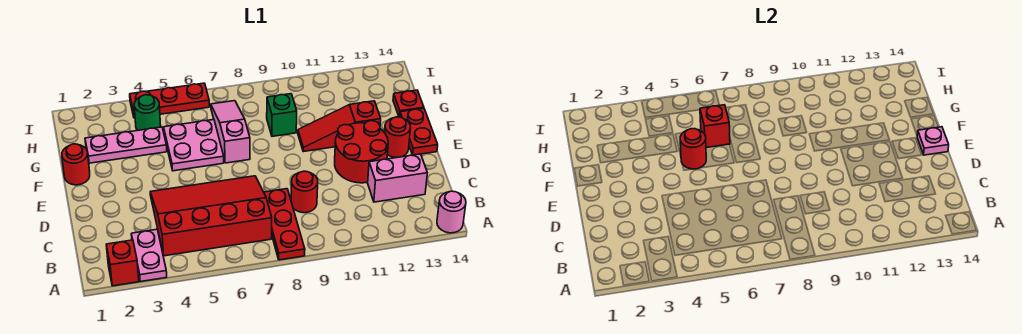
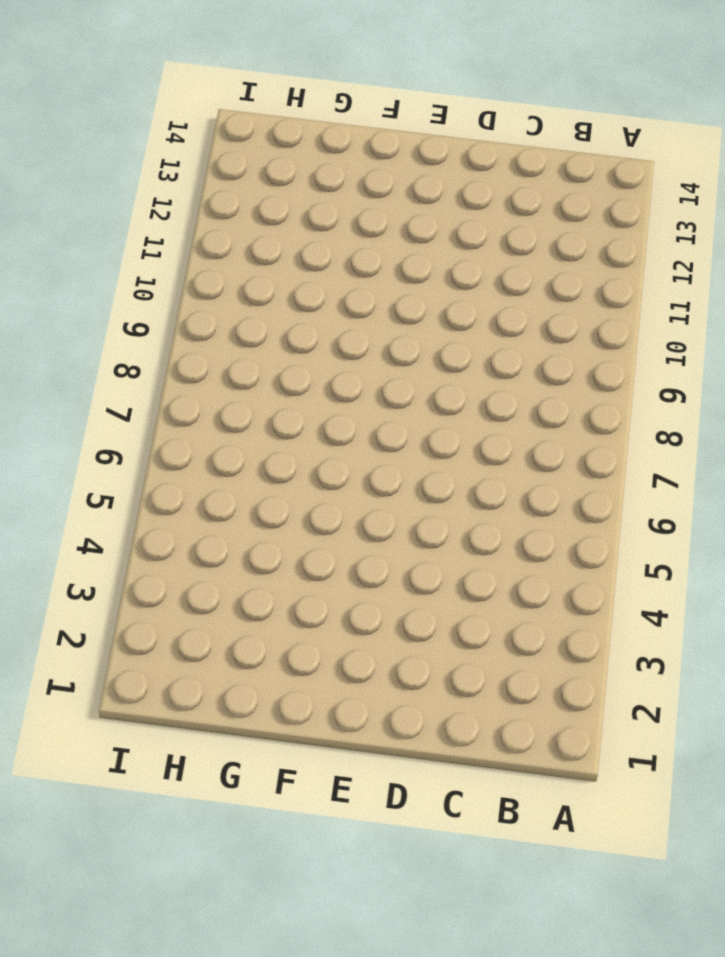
none -> red brick A2 level 1
none -> pink plate A3:B3 level 1
none -> red plate A8:C8 level 1

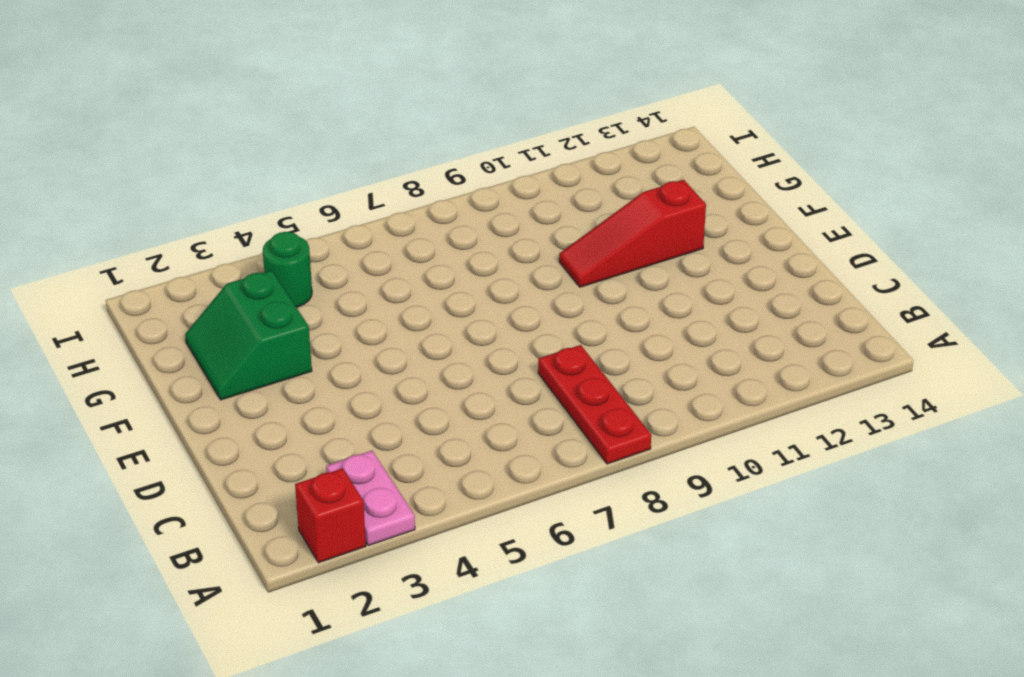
green slope F2:G3 level 1 top 3 -> pink plate G2:G4 level 1
none -> pink round brick A14 level 1
none -> red slope B4:D7 level 1 top B
none -> red round brick C9 level 1

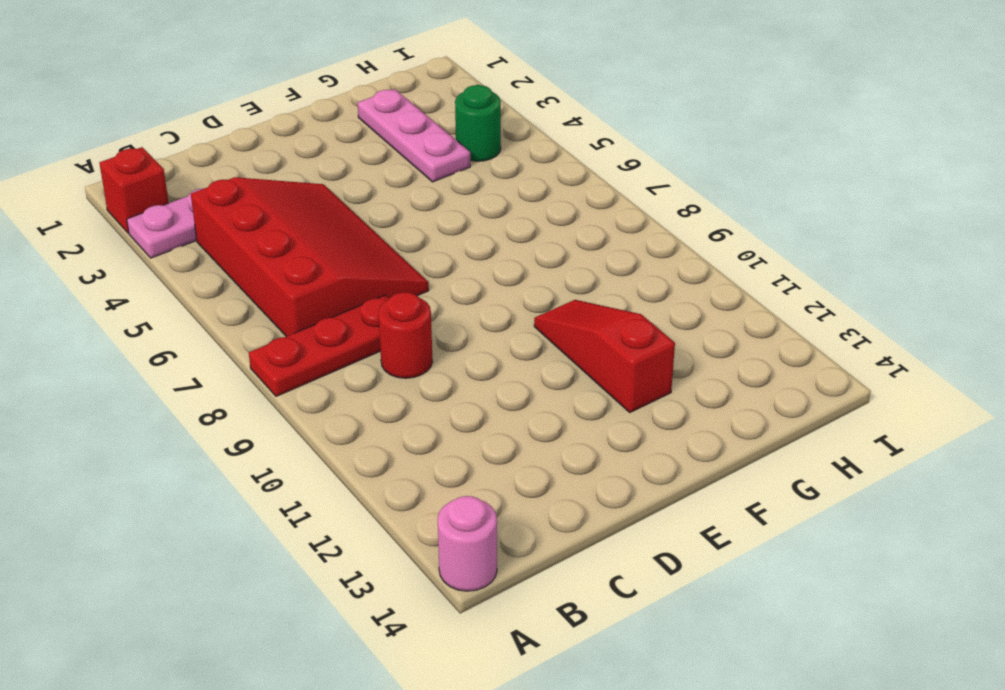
none -> pink brick C12:C13 level 1
none -> red round brick D11:E12 level 1
none -> red round brick E13 level 1

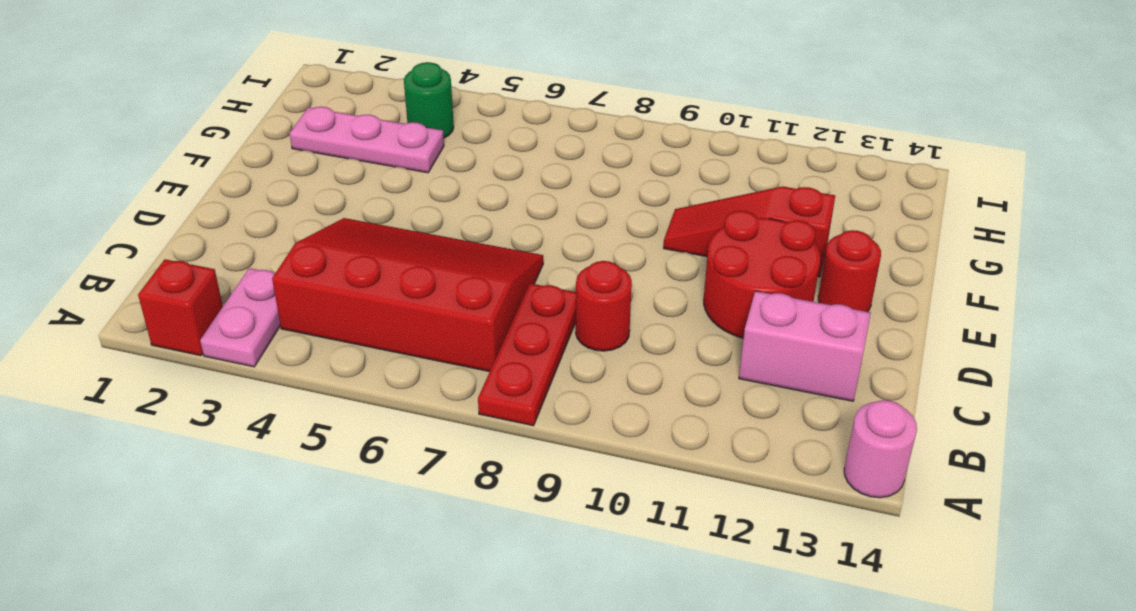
none -> red plate E14:F14 level 1
none -> red round brick F1 level 1
none -> pink plate F5:G6 level 1

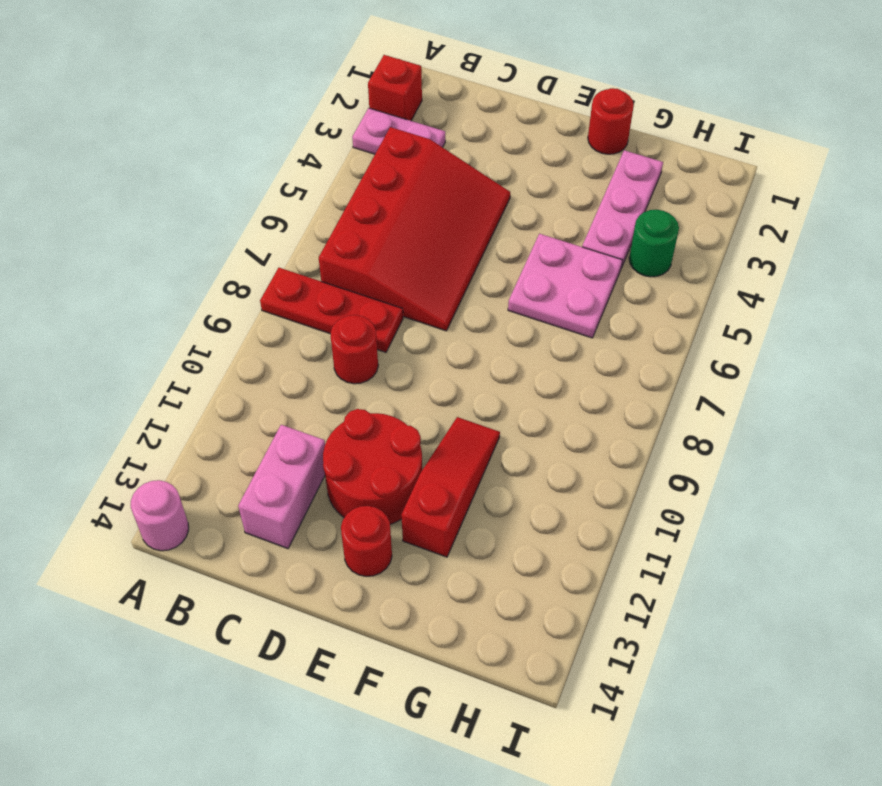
none -> red plate E14:F14 level 1
none -> pink slope F7:H7 level 1 top F
none -> green brick G9 level 1

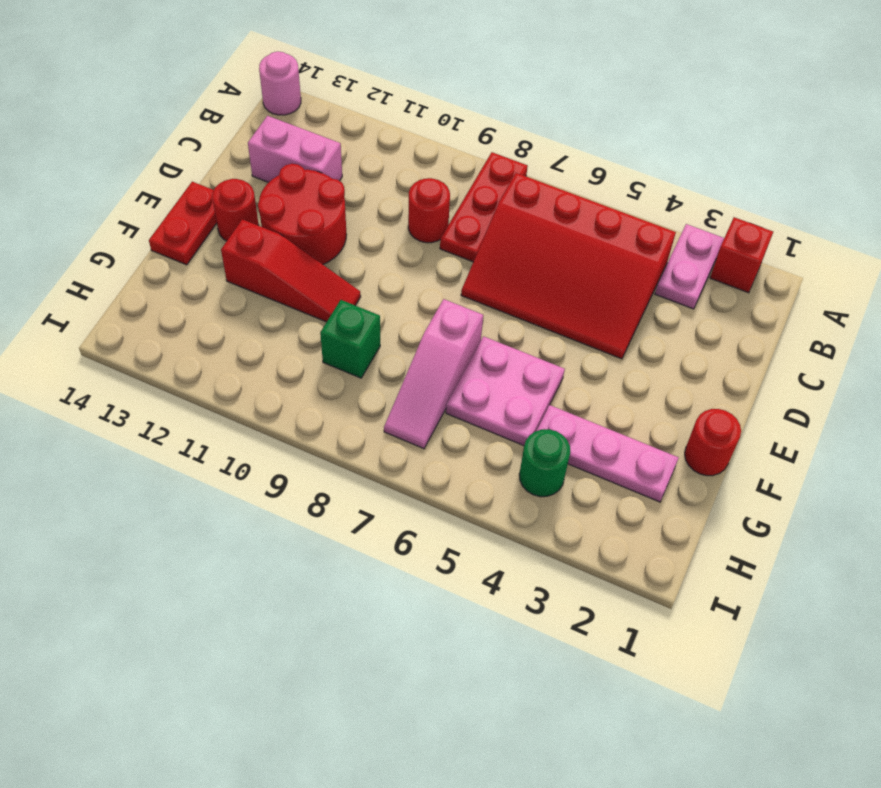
none -> red plate G14 level 1
none -> red plate I4:I6 level 1
none -> pink plate E14 level 2

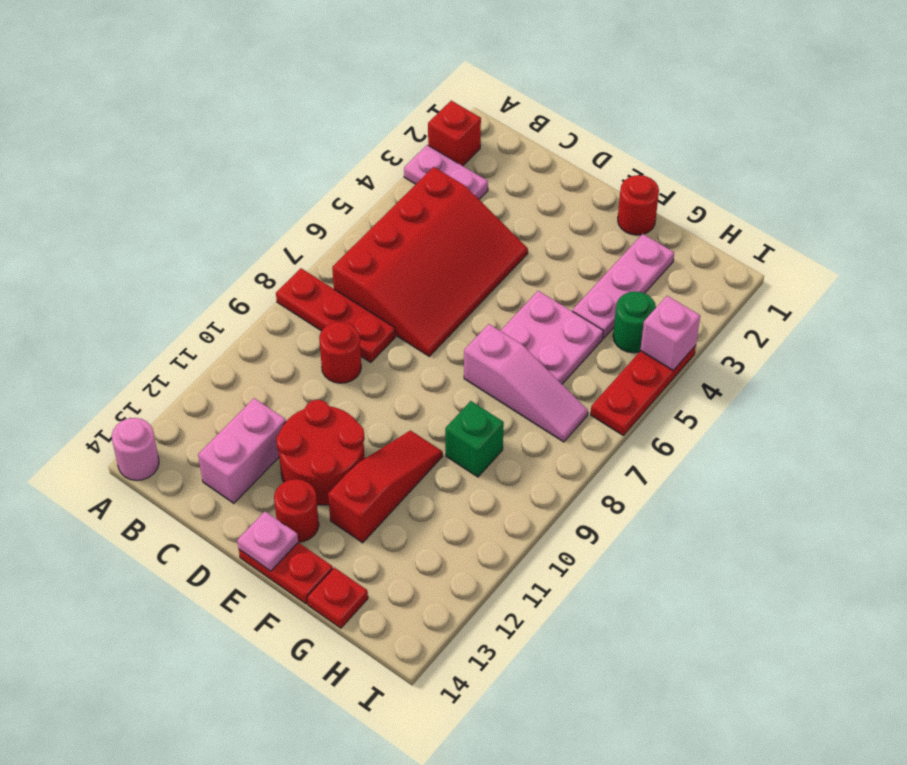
pink brick I4 level 2 -> none
none -> red round brick F5 level 2
none -> red brick G6 level 2

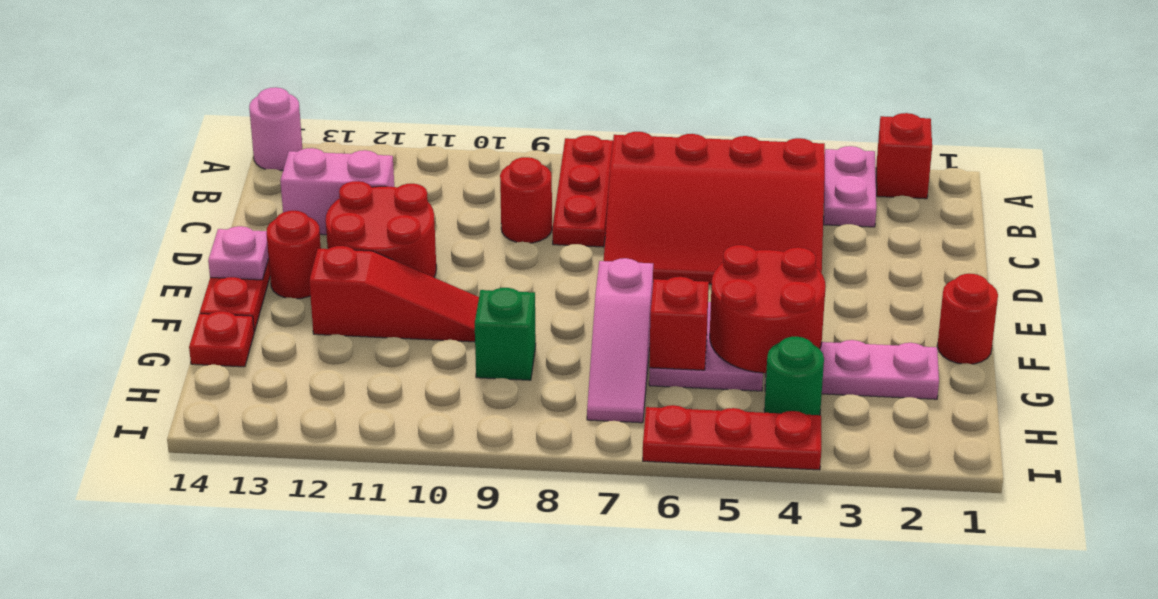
red round brick F4:G5 level 2 -> red round brick F5 level 2

